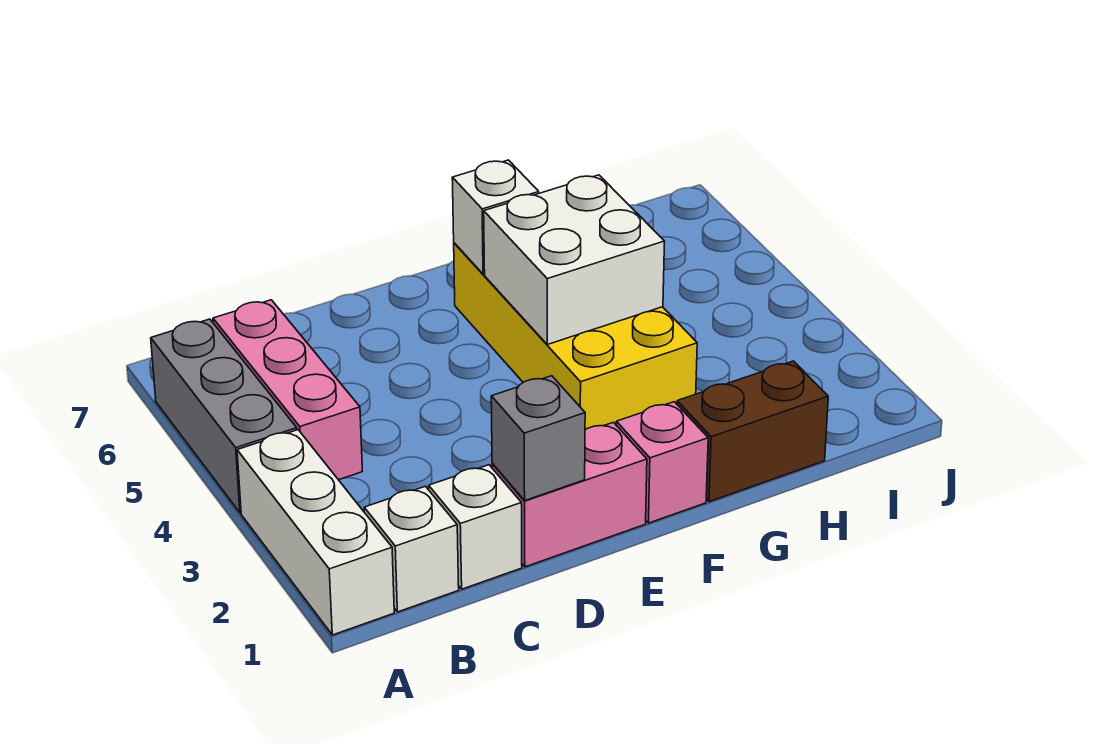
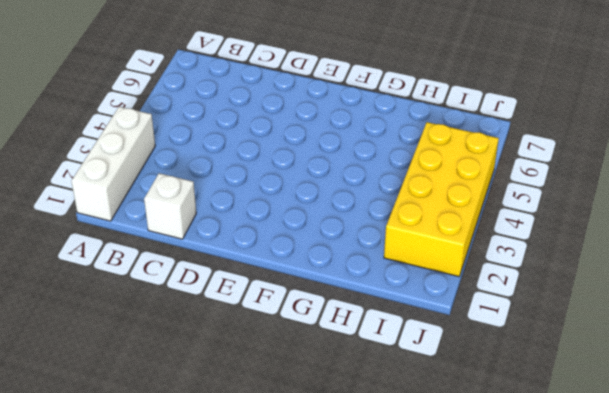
yellow brick I2:J5 level 1 -> yellow brick F3:G6 level 1
none -> grey brick A4:A6 level 1
none -> white brick B1 level 1
none -> pink brick B4:B6 level 1

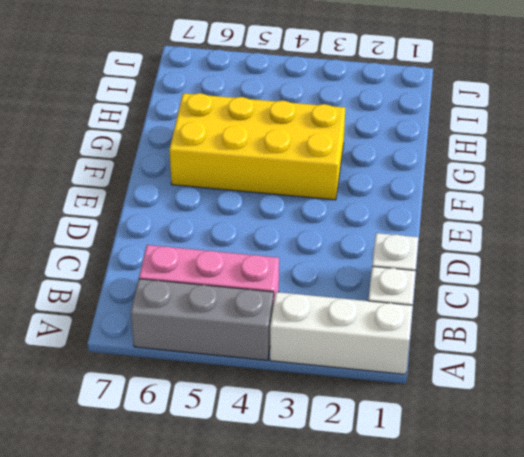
none -> pink brick D1:E1 level 1
none -> pink brick F1 level 1
none -> brown brick G1:H1 level 1

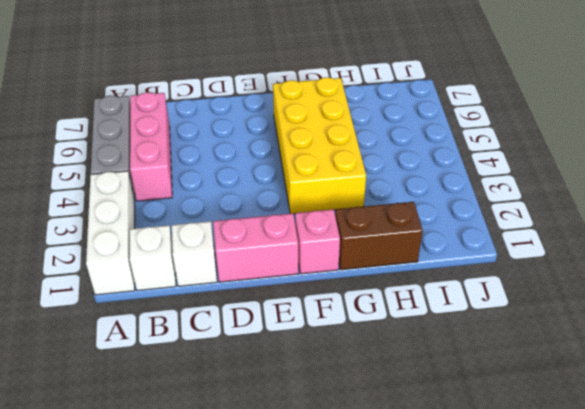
none -> grey brick D1 level 2
none -> white brick F4:G5 level 2
none -> white brick F6 level 2

